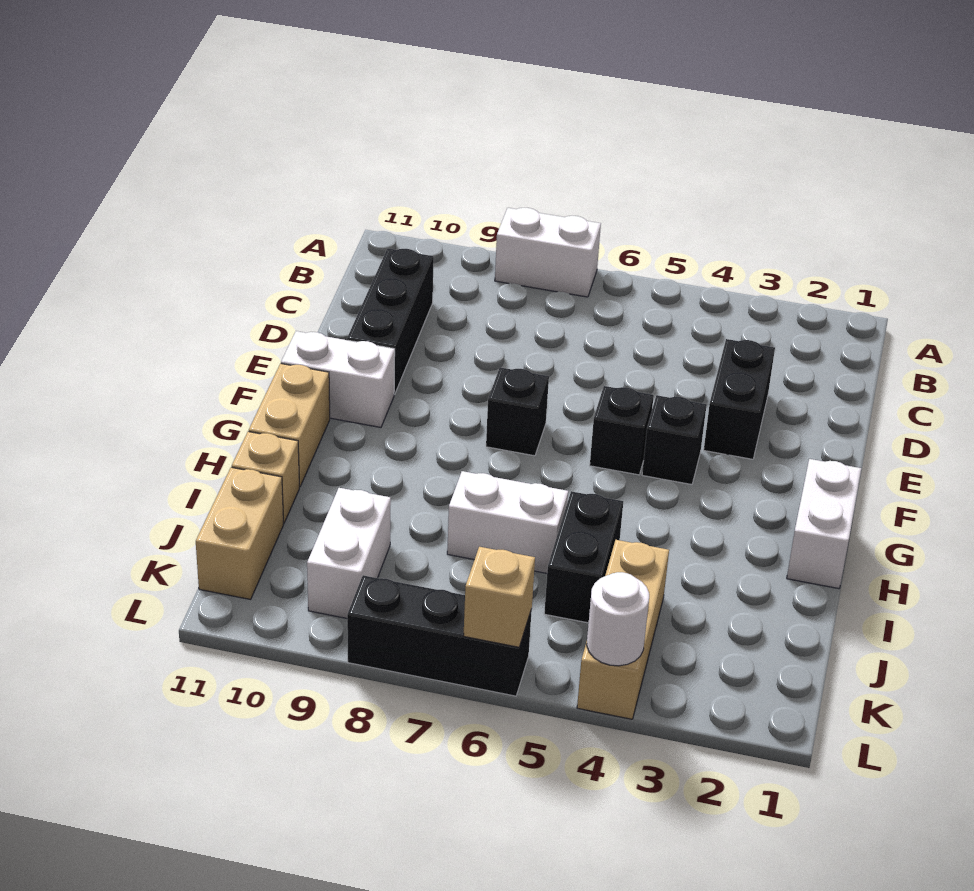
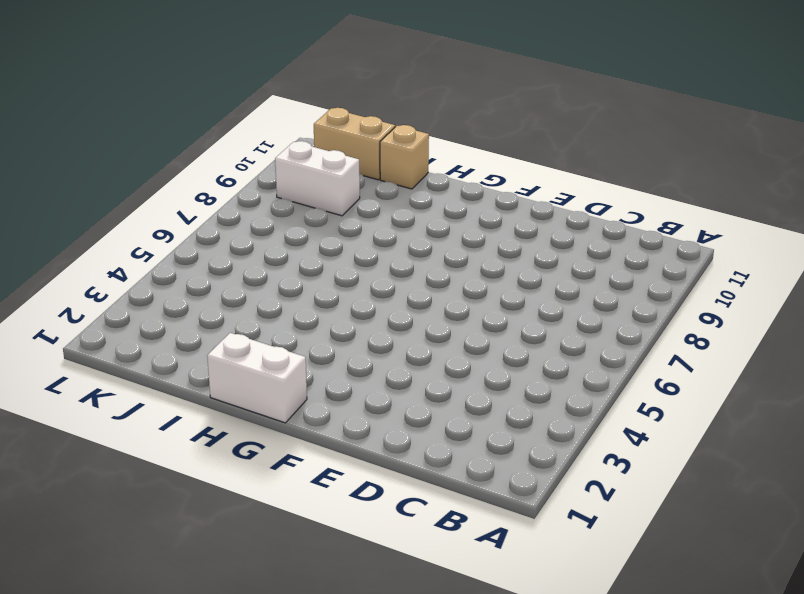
none -> white brick A7:A8 level 1
none -> black brick C10:E10 level 1
none -> black brick D3:E3 level 1

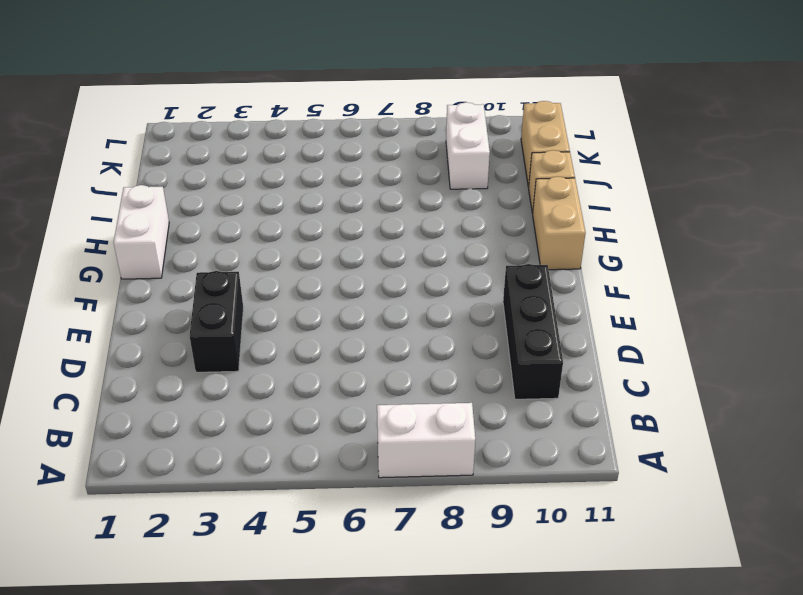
none -> black brick F4 level 1
none -> black brick F5 level 1
none -> black brick F7 level 1

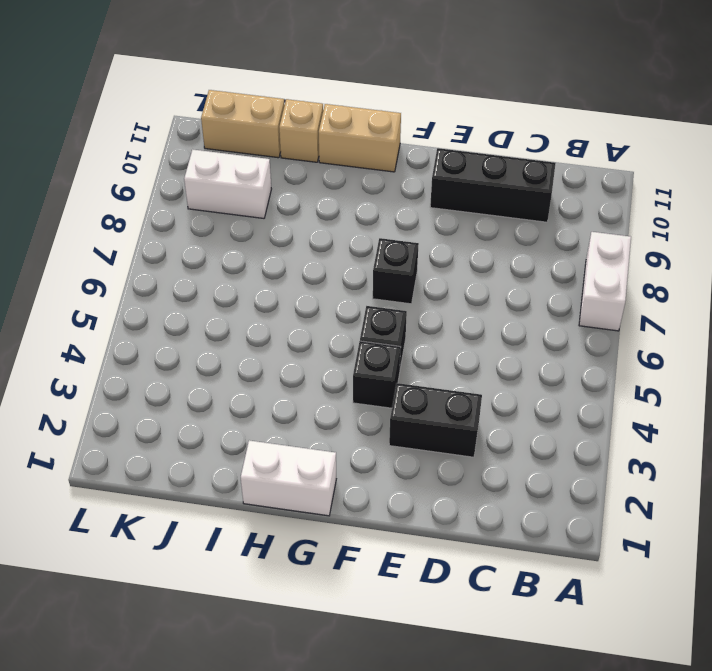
none -> white brick F10:F11 level 1
none -> black brick I5:J5 level 1
none -> white brick I6:I7 level 1

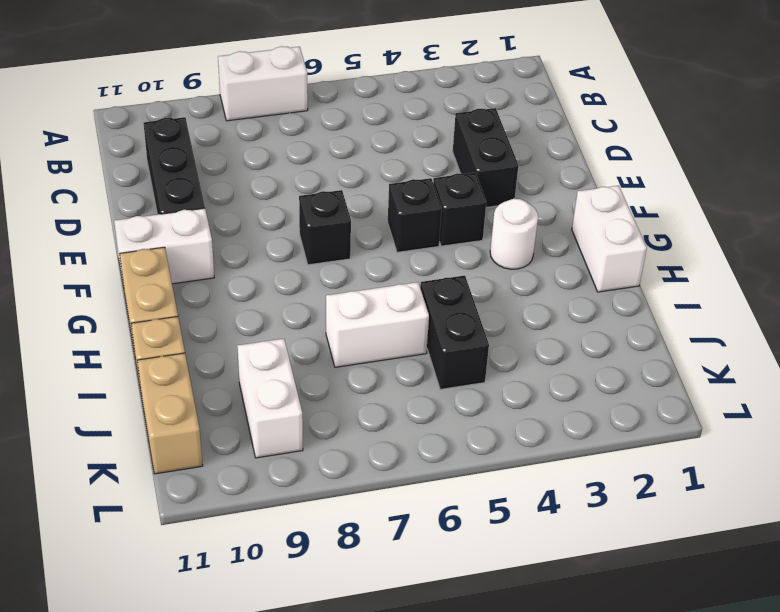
white round brick G3 level 1 -> white round brick L4 level 2
none -> tan brick J4:L4 level 1
none -> black brick L6:L8 level 1
none -> tan brick L6 level 2

